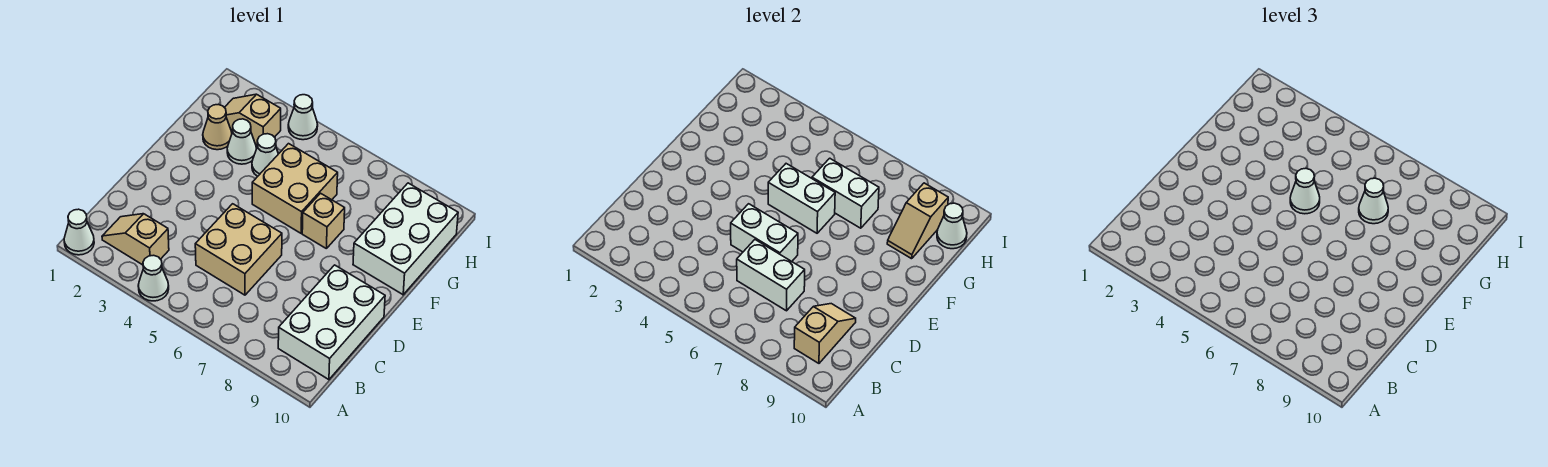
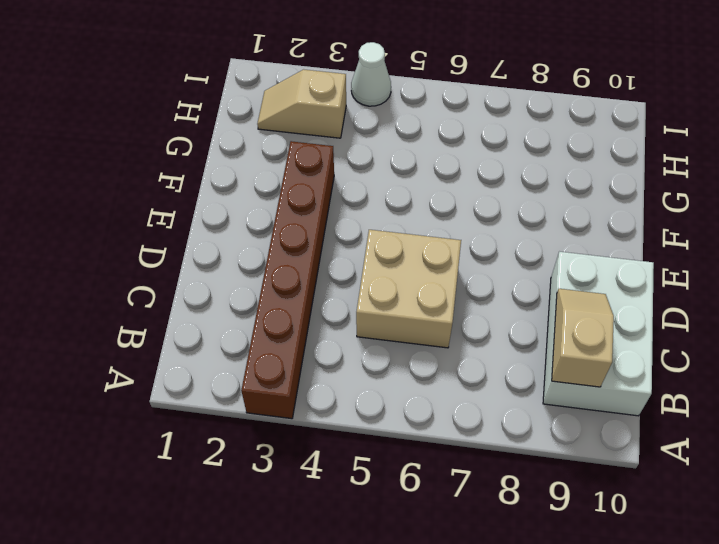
brown brick A3:F3 level 1 -> tan slope B2:B3 level 1 top 3
none -> white cone A1 level 1
none -> white cone A4 level 1
none -> tan brick F5:G6 level 1

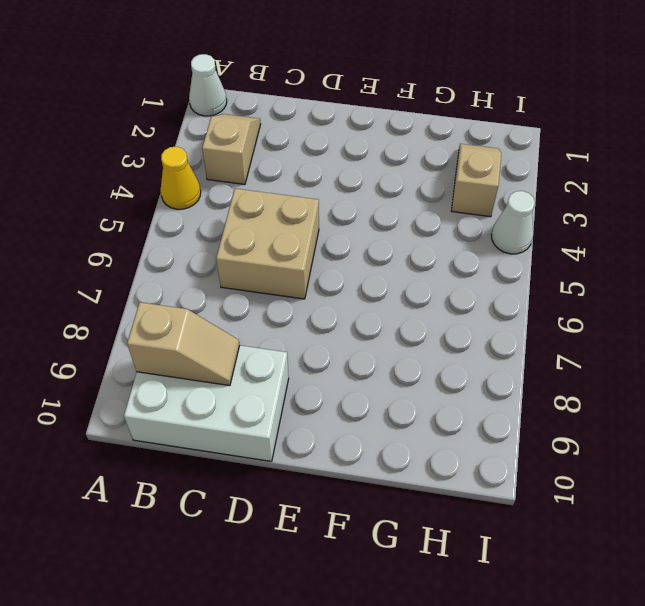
yellow cone A4 level 1 -> white cone A4 level 1
none -> tan brick F5:G6 level 1
none -> tan brick F7 level 1
none -> white brick F9:H10 level 1

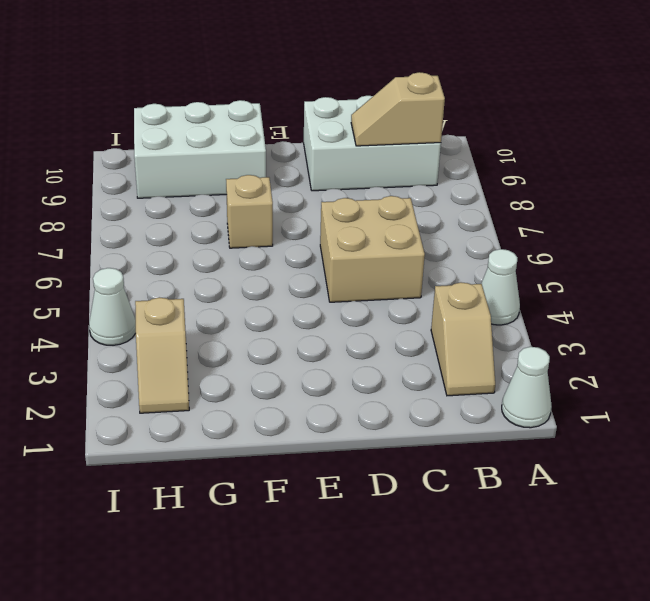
none -> tan brick F5:G6 level 1
none -> tan cone G2 level 1
none -> white cone G3 level 1

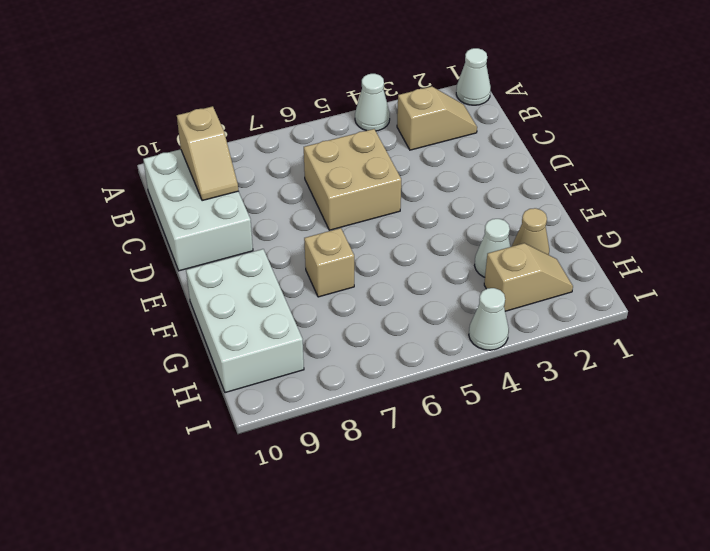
none -> tan brick F5:G6 level 1
none -> white cone G4 level 1
none -> white brick C6:C7 level 2

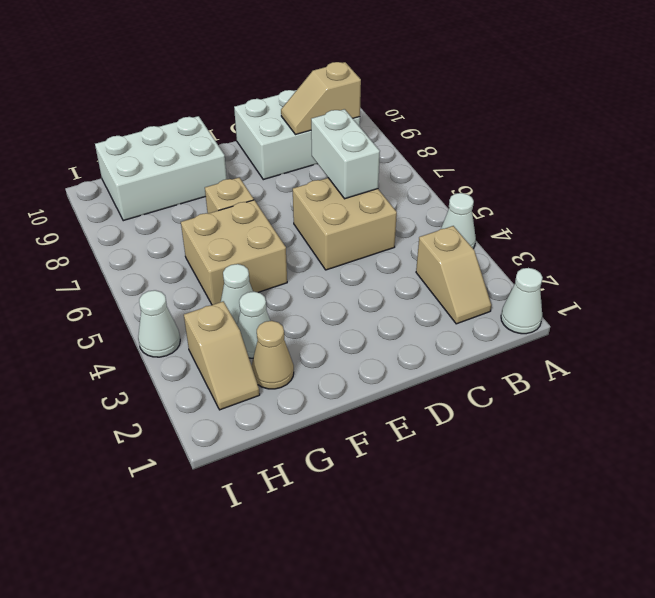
none -> white brick D5:D6 level 2
none -> white brick F5:F6 level 2
none -> white brick G6:G7 level 2

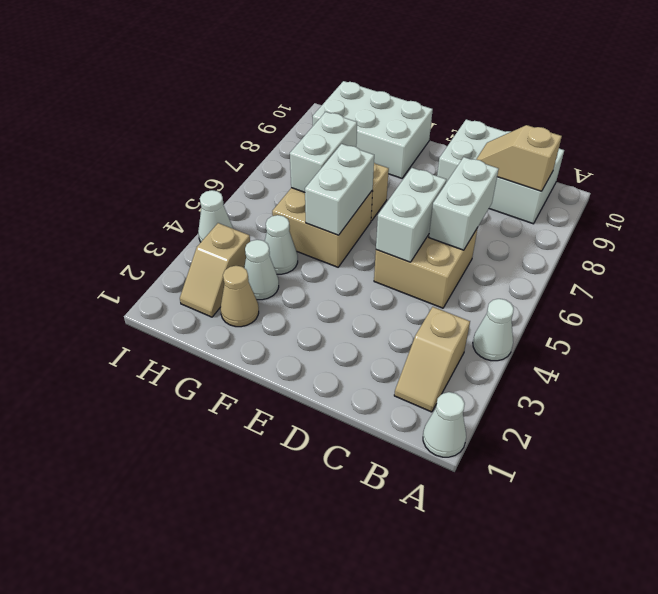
none -> tan slope G9:H9 level 2 top H
none -> white cone H10 level 2
none -> white cone F5 level 3

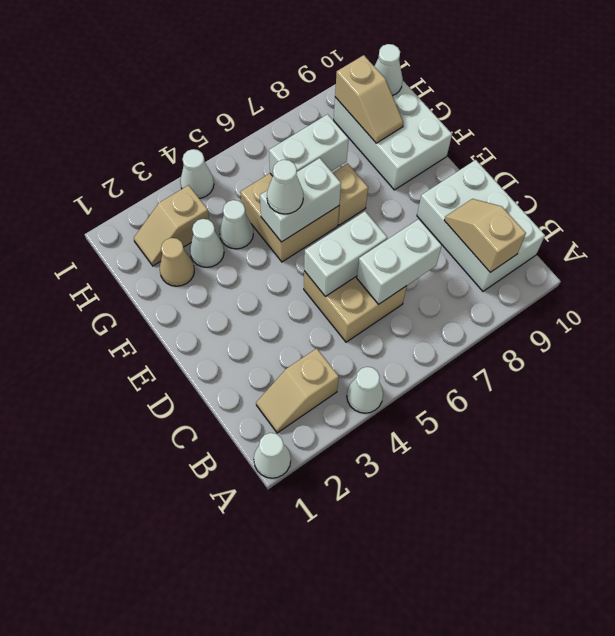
none -> white cone G7 level 3

